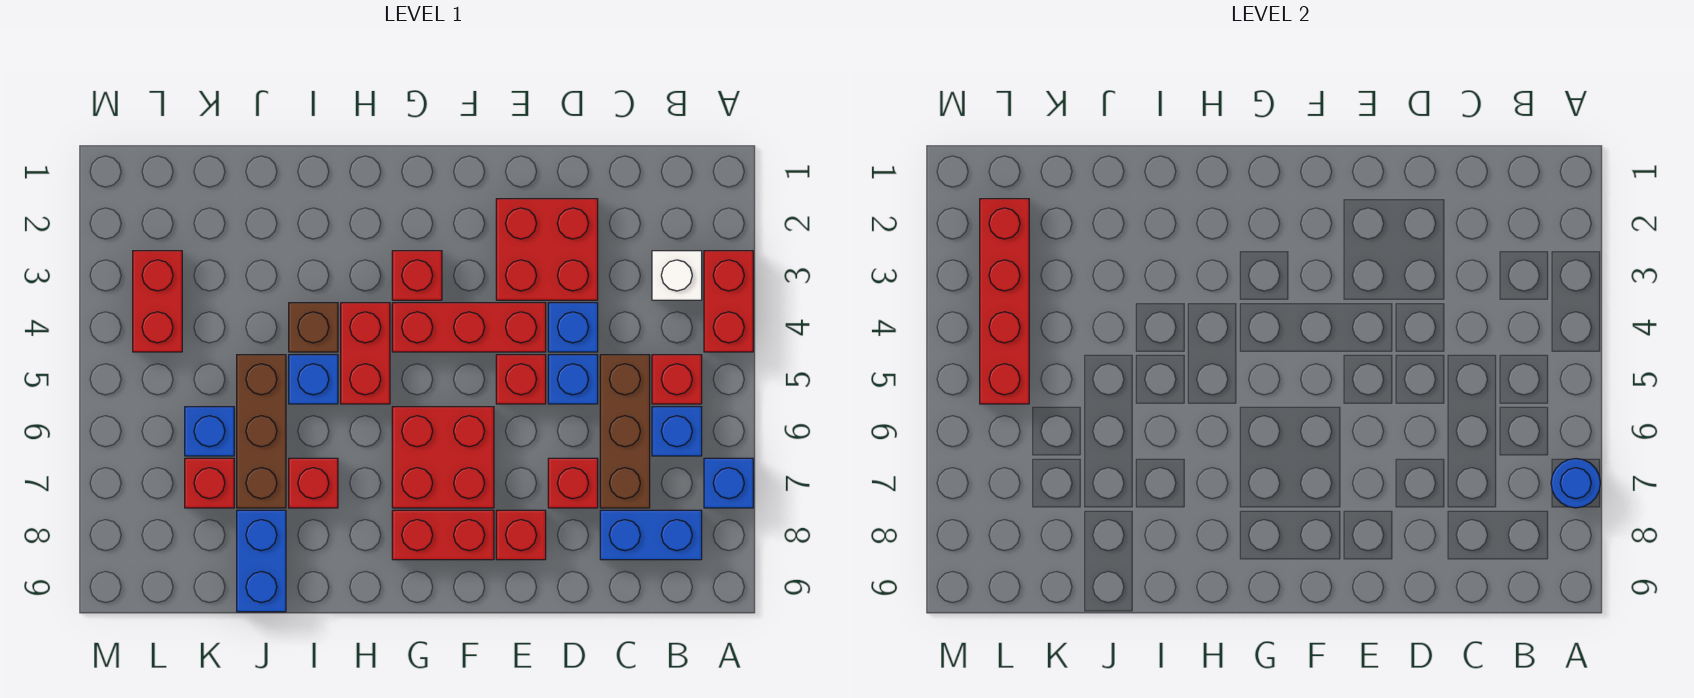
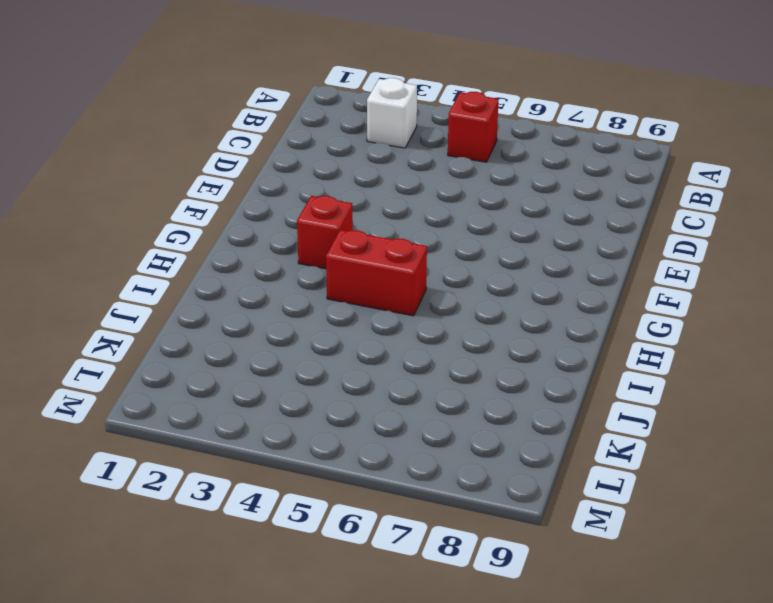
none -> red brick A3:A4 level 1
none -> blue brick A7 level 1
none -> blue brick B6 level 1

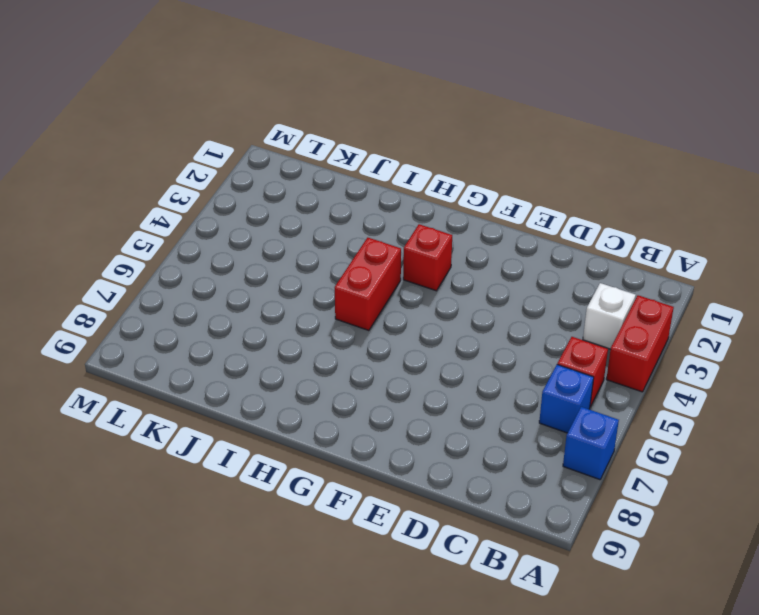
none -> blue brick B8:C8 level 1
none -> brown brick C5:C7 level 1
none -> red brick D2:E3 level 1

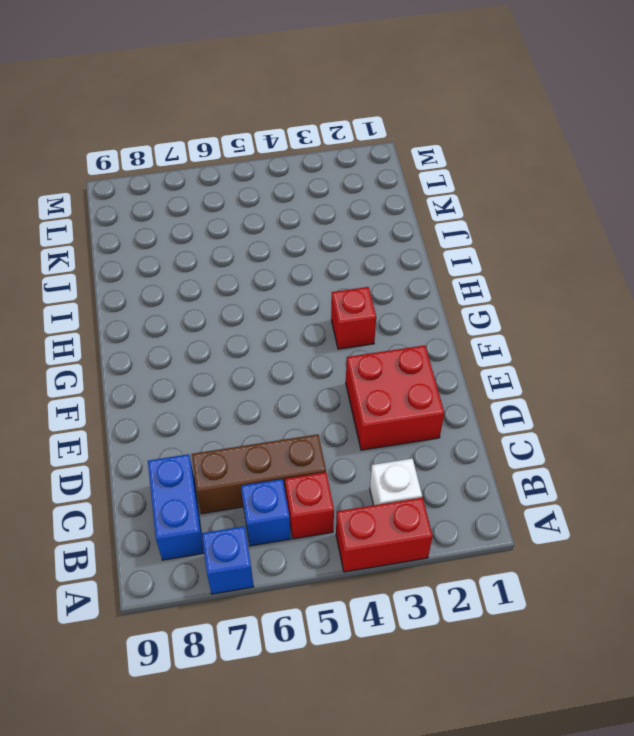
none -> blue brick D4 level 1
none -> blue brick D5 level 1
none -> red brick D7 level 1

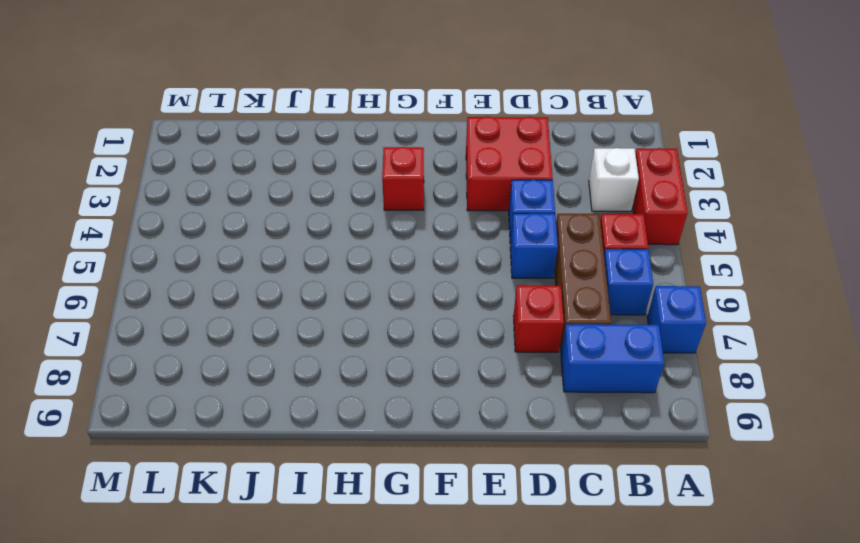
none -> red brick E4:G4 level 1
none -> red brick E5 level 1
none -> red brick E8 level 1

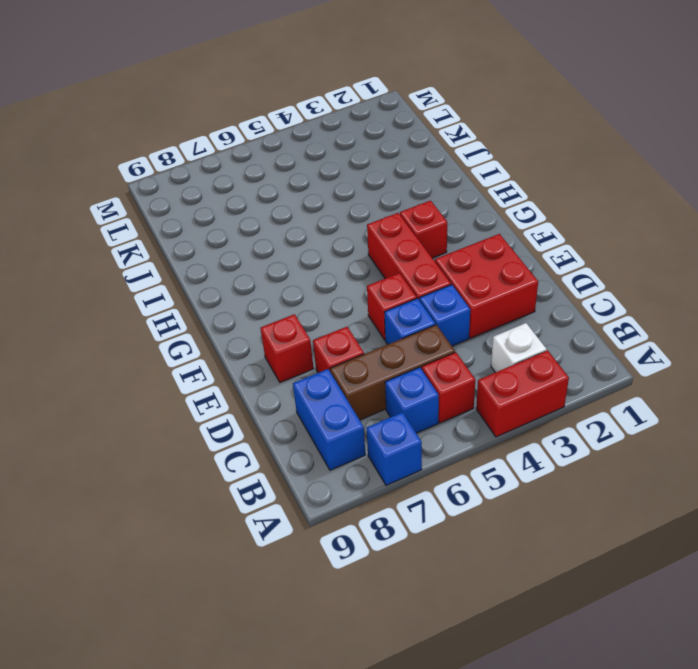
none -> red brick F6:G7 level 1
none -> red brick F8:G8 level 1
none -> red brick H4:H5 level 1

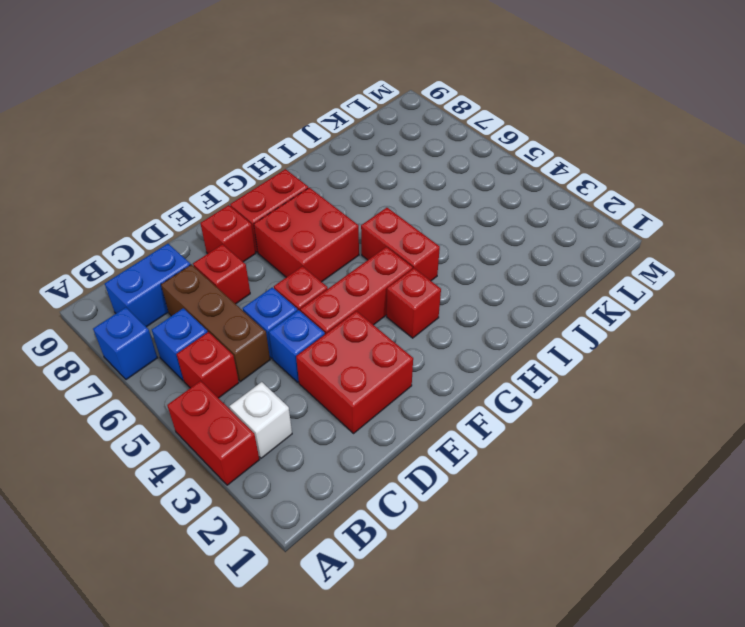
none -> brown brick I4 level 1
none -> blue brick I5 level 1
none -> red brick I7 level 1

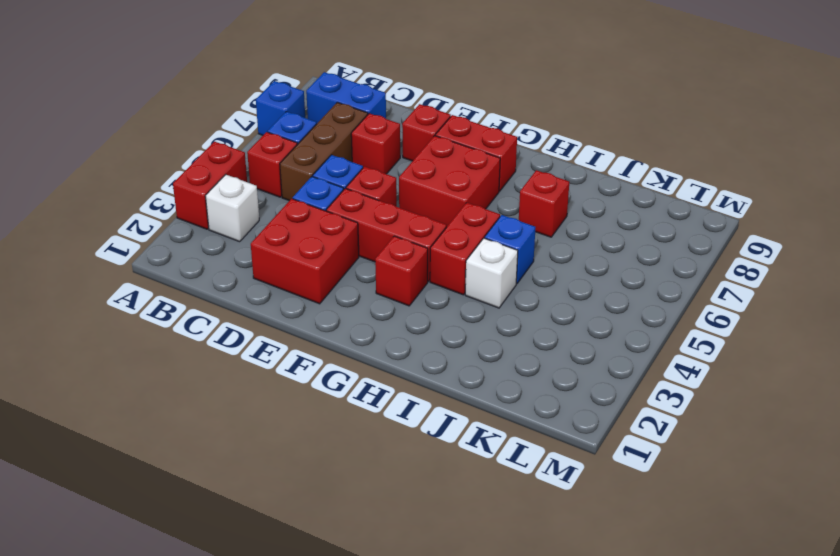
white brick I4 level 1 -> brown brick I4 level 1
none -> brown brick J5:J7 level 1
none -> blue brick J8:J9 level 1
none -> blue brick K6 level 1

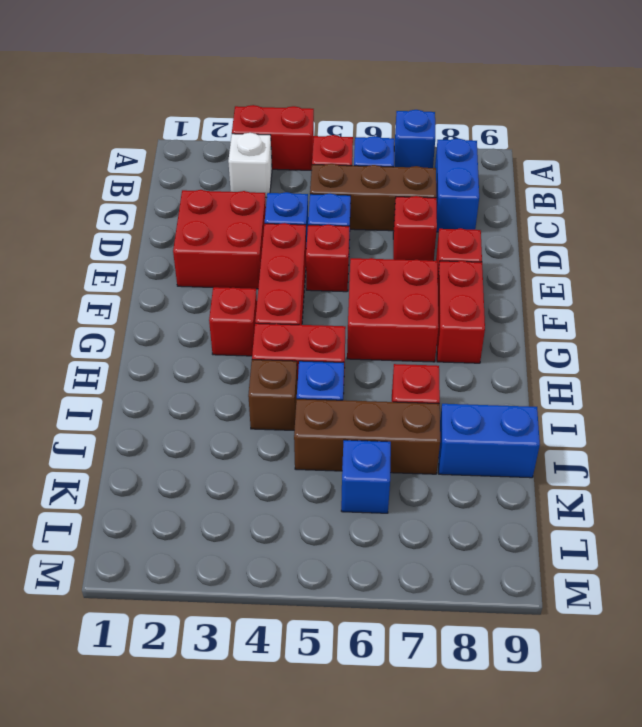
none -> red brick K7 level 1
none -> red brick L3:L4 level 1
none -> blue round brick A7 level 2

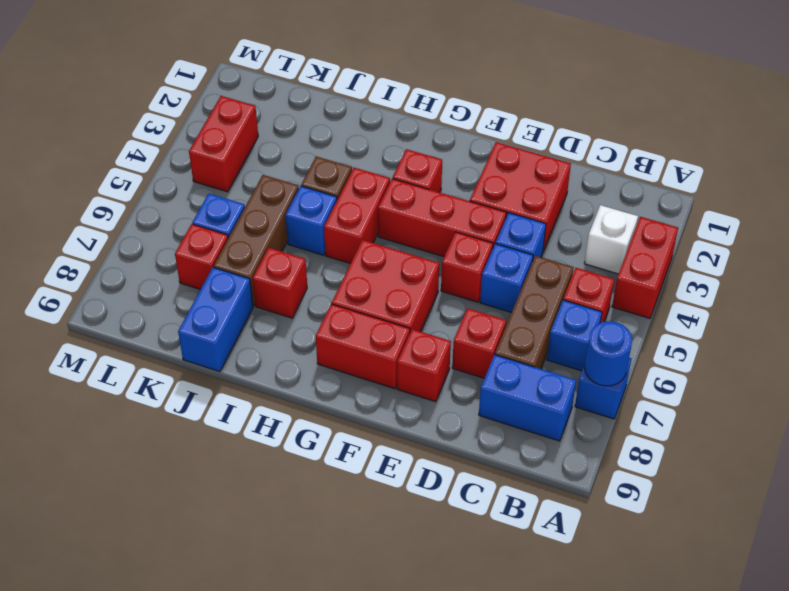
none -> red brick L2:L5 level 2

